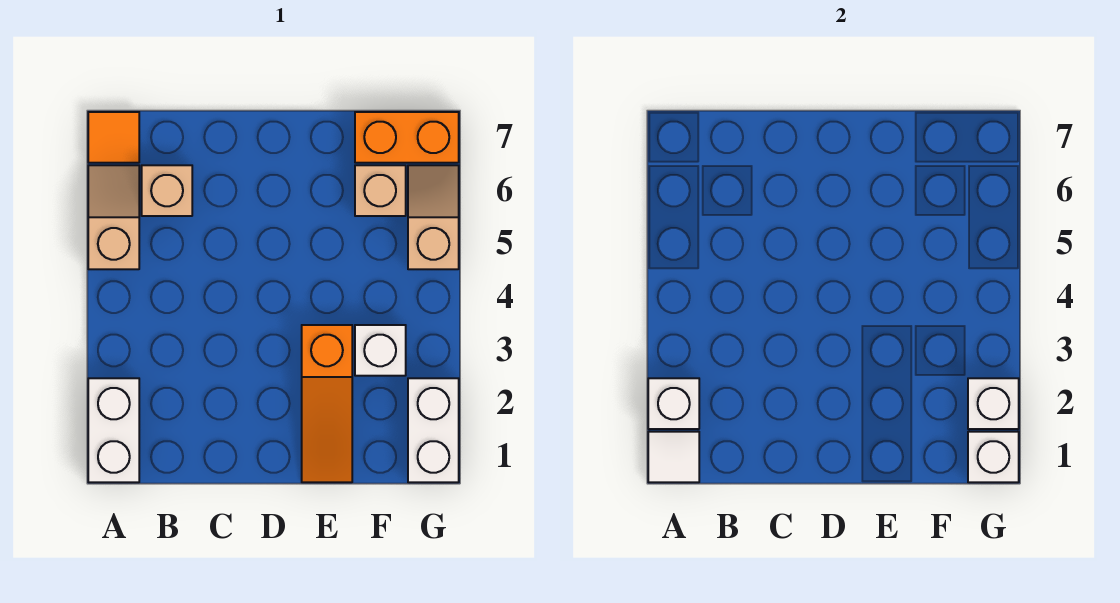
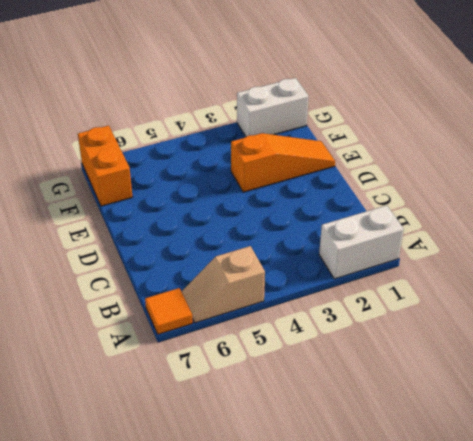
none -> tan brick B6 level 1
none -> white brick F3 level 1
none -> tan brick F6 level 1

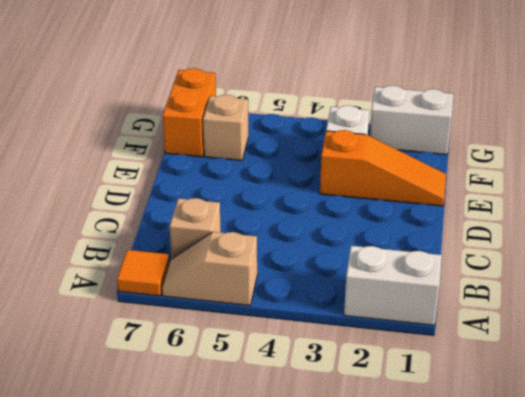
none -> tan slope G5:G6 level 1 top 5
none -> white tile A1 level 2
none -> white brick A2 level 2

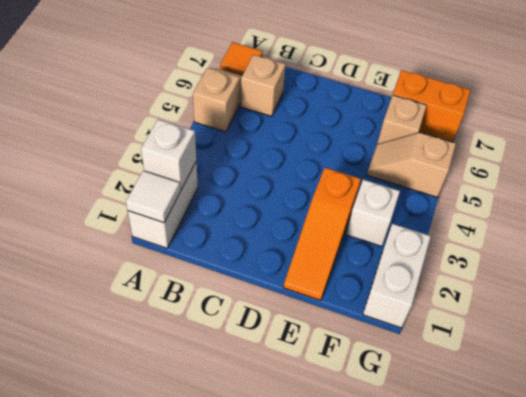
tan slope F5:G5 level 1 top G -> tan slope G5:G6 level 1 top 5
none -> white brick G1 level 2
none -> white brick G2 level 2

